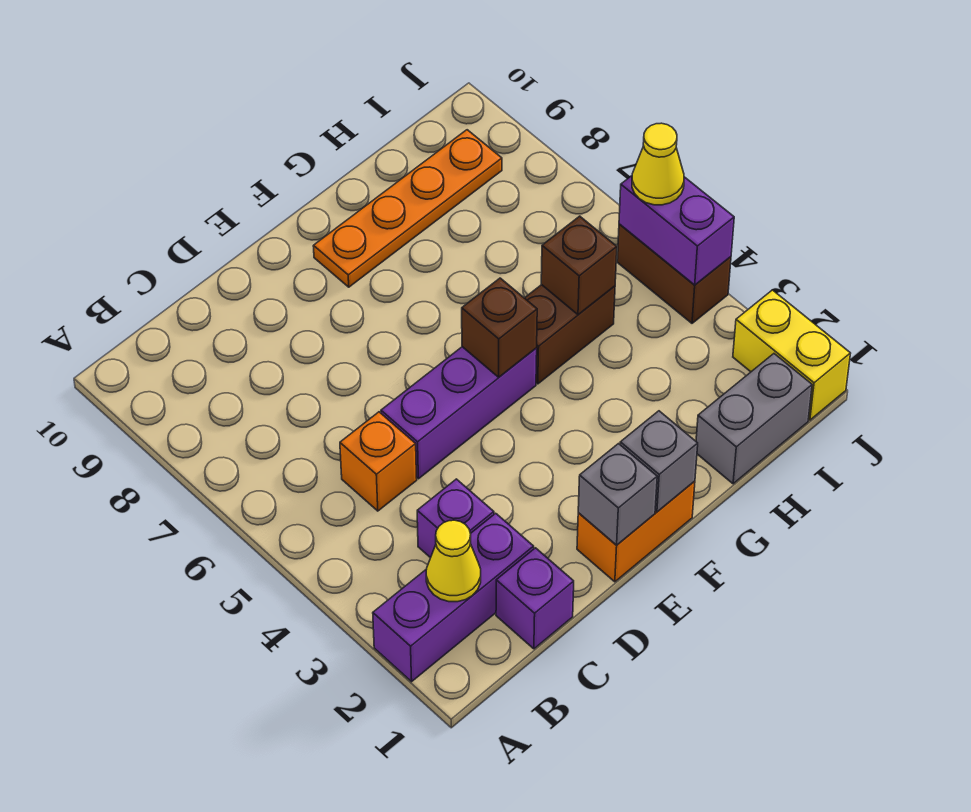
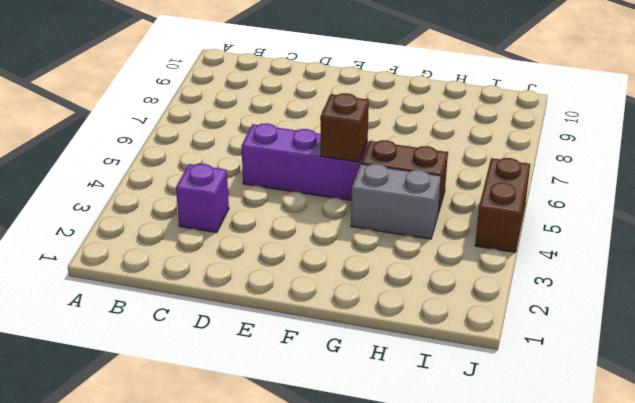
grey brick G4:H4 level 1 -> grey brick H1:I1 level 1
none -> purple brick A2:C2 level 1
none -> purple brick C1 level 1
none -> orange brick C5 level 1

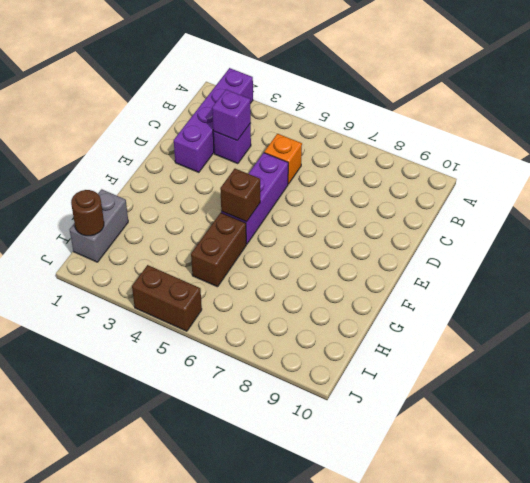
purple brick A2:D2 level 1 -> purple brick A2:C2 level 1
purple brick C3 level 2 -> purple brick C1 level 1
brown round brick I1 level 2 -> none
none -> orange brick E1:F1 level 1
none -> orange plate F9:I9 level 1
none -> yellow brick J1:J2 level 1

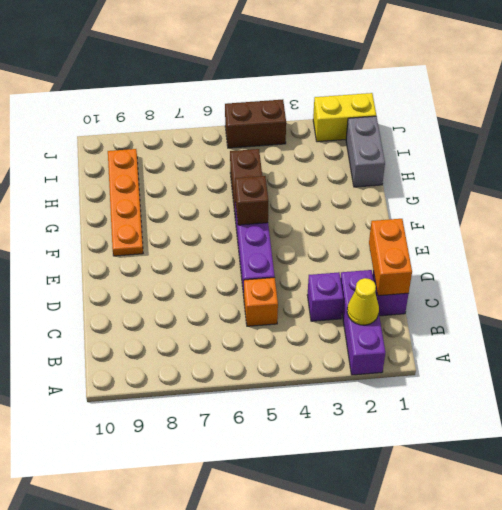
orange brick C1:D1 level 2 -> orange brick E1:F1 level 1
none -> grey brick E1 level 2
none -> grey brick F1 level 2
none -> brown brick H5 level 2

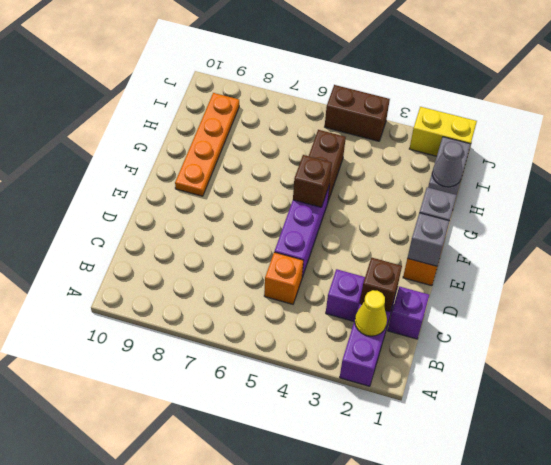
brown brick C2 level 2 -> brown brick H5 level 2
grey cone H1 level 2 -> none
none -> purple brick J4:J5 level 2
none -> yellow cone J5 level 3

